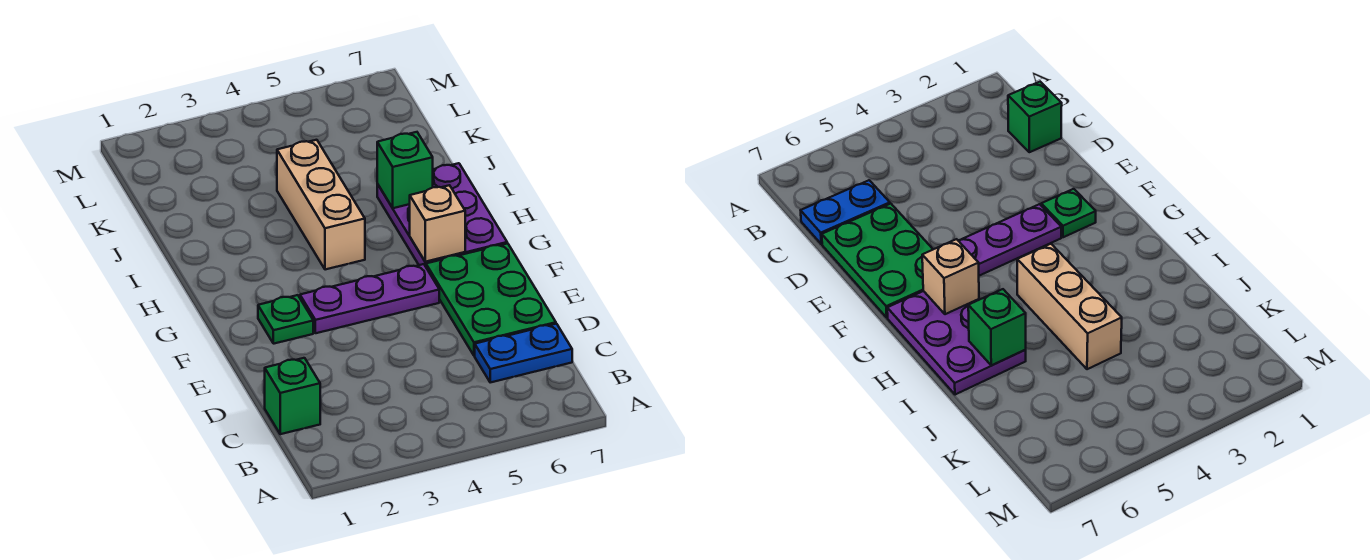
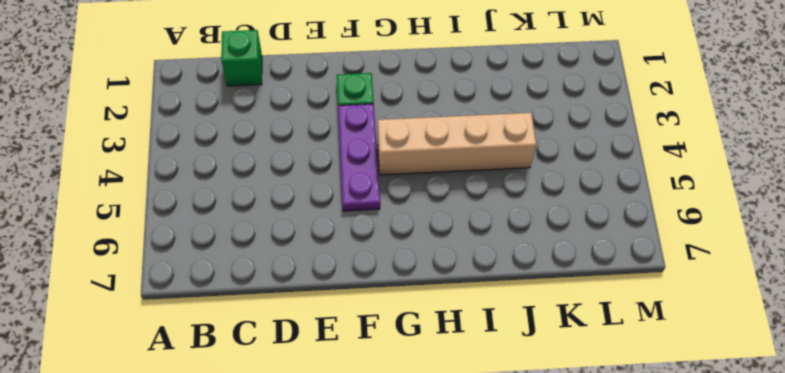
tan brick G4:J4 level 1 -> tan brick H4:J4 level 1
none -> blue plate C6:C7 level 1
none -> green plate D6:F7 level 1

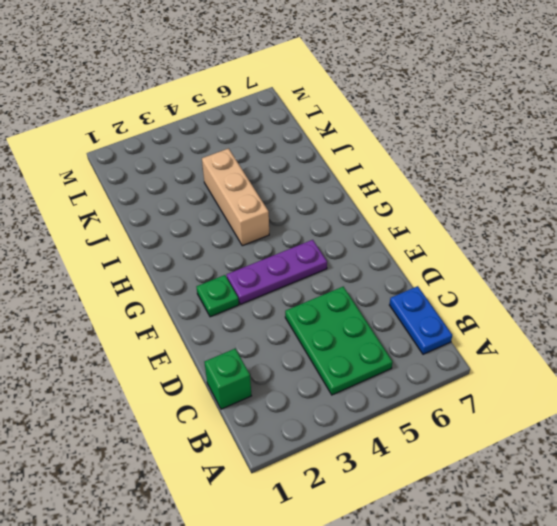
green plate B4:D5 level 1 -> green plate D6:F7 level 1
blue plate B7:C7 level 1 -> blue plate C6:C7 level 1
none -> purple plate G6:I7 level 1
none -> tan brick G6 level 2

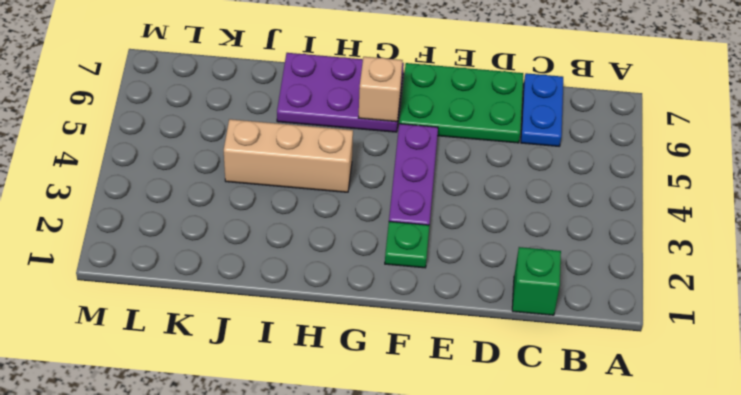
none -> green brick I6 level 2

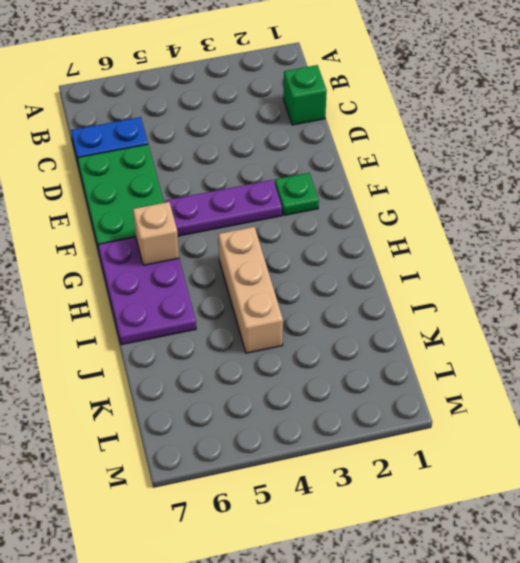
none -> green brick I6 level 2

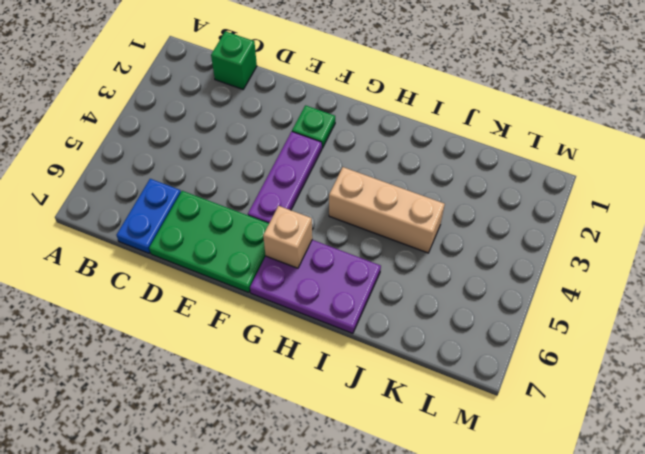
none -> green brick I6 level 2

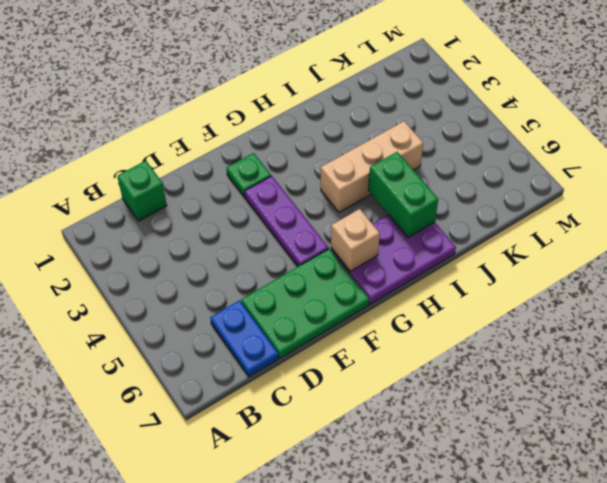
green brick I5:I6 level 2 -> green brick I6 level 2

